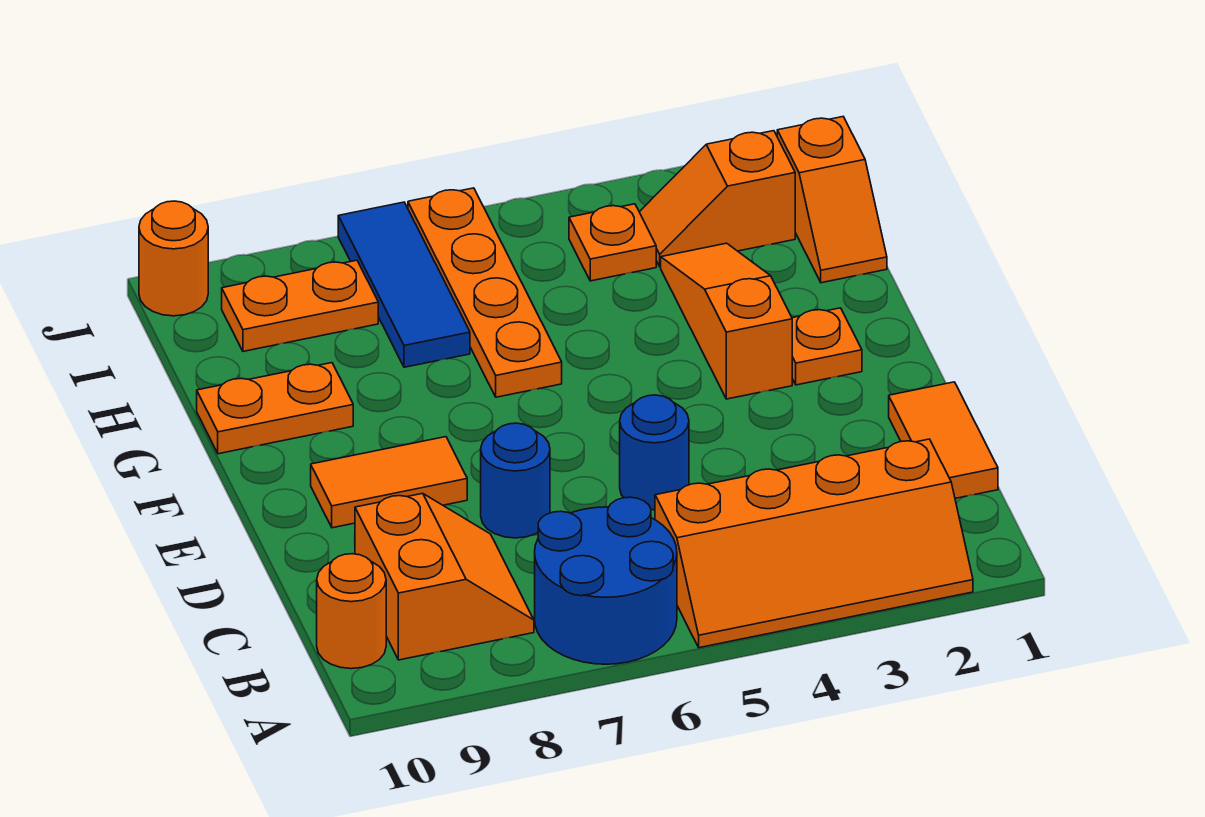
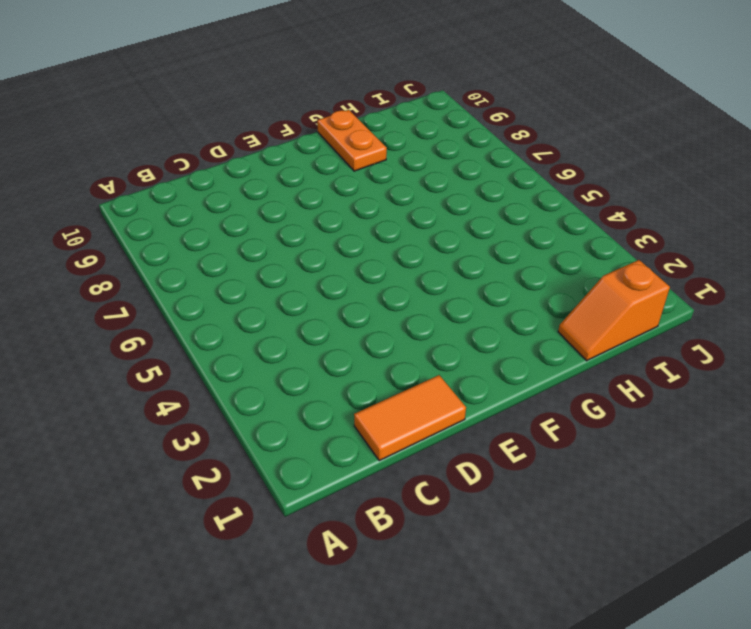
none -> orange slope A2:B5 level 1 top B
none -> blue round brick A6:B7 level 1
none -> orange slope B8:C9 level 1 top 9

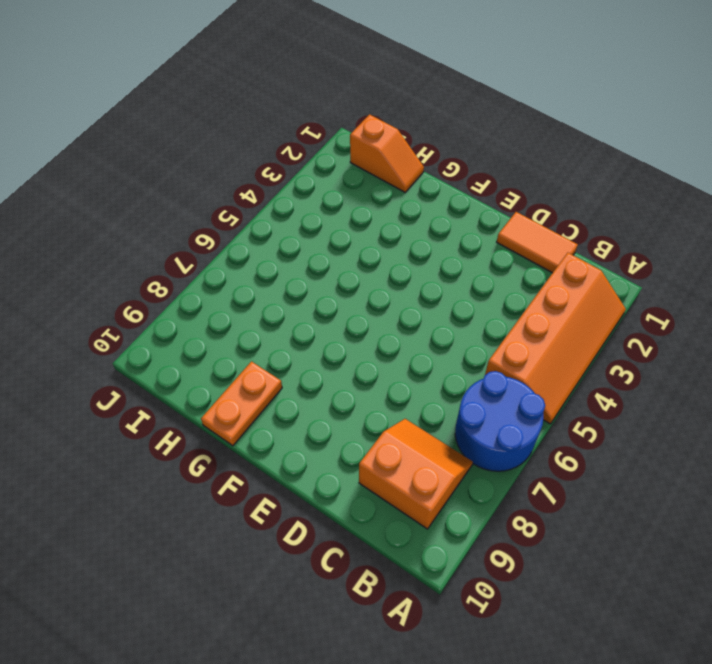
none -> orange round brick B10 level 1
none -> blue round brick D5 level 1
none -> blue round brick D7 level 1

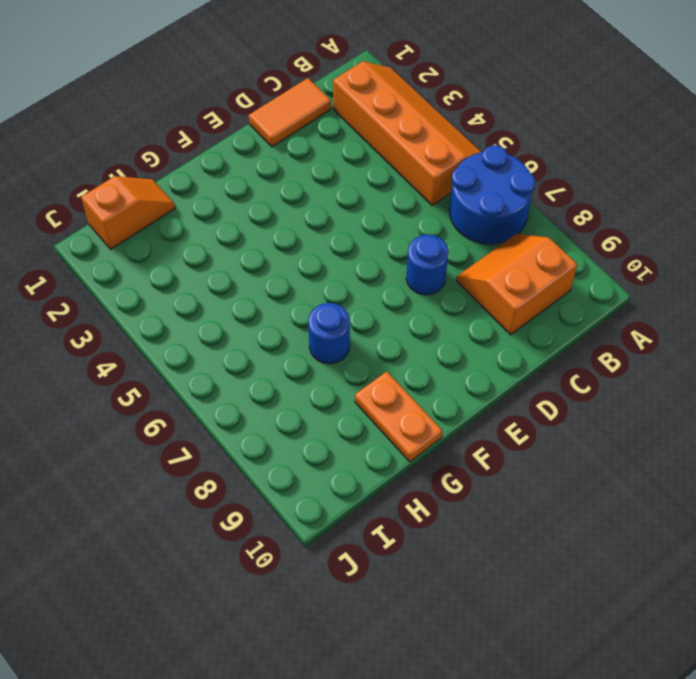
blue round brick G7 level 1 -> blue round brick D5 level 1
none -> orange round brick B10 level 1
none -> orange tile E8:E9 level 1
none -> orange plate F2 level 1

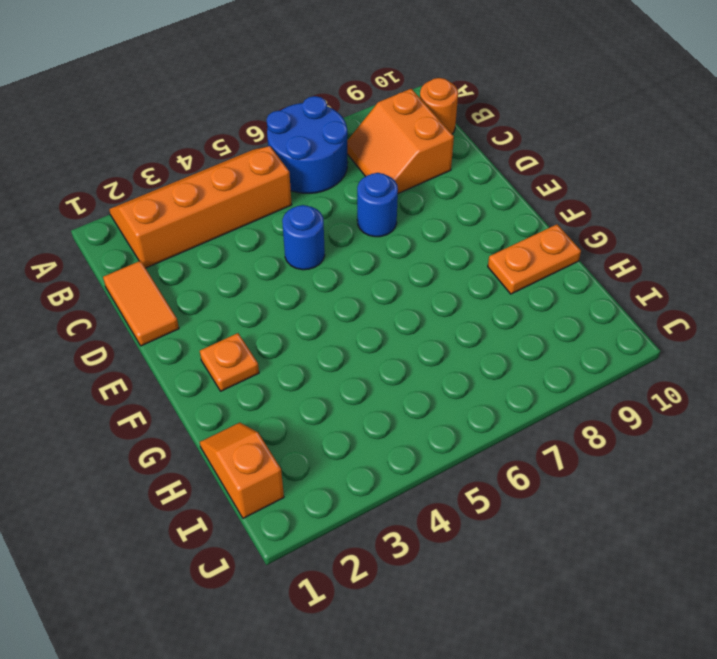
none -> orange tile E8:E9 level 1
none -> orange slope F3:H3 level 1 top F
none -> orange plate G6:J6 level 1

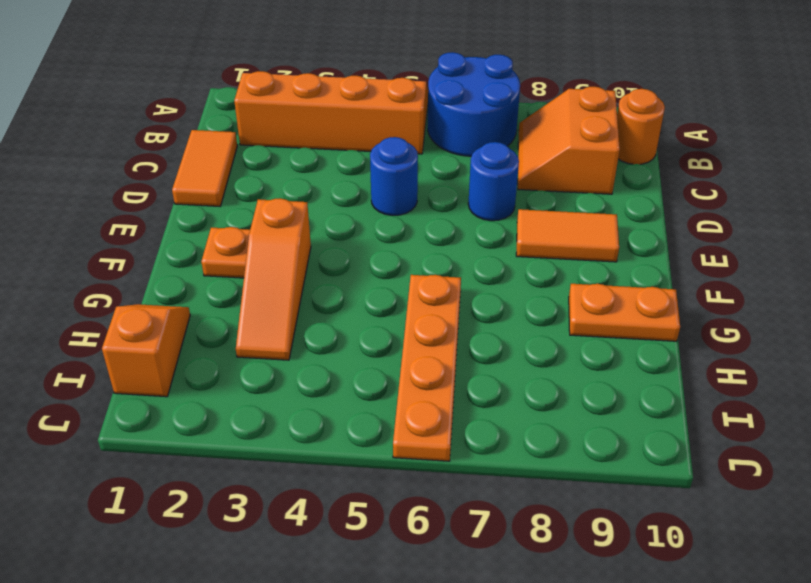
none -> blue tile H7:J7 level 1
none -> orange slope I2:I3 level 1 top 2
none -> orange plate I4 level 1

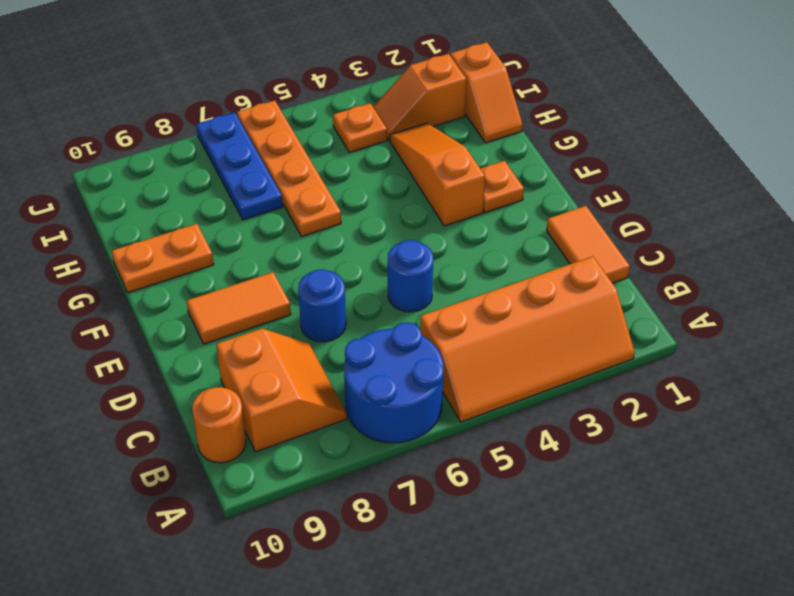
blue plate H7:J7 level 1 -> blue tile H7:J7 level 1
none -> orange plate I8:I9 level 1
none -> orange round brick J10 level 1

